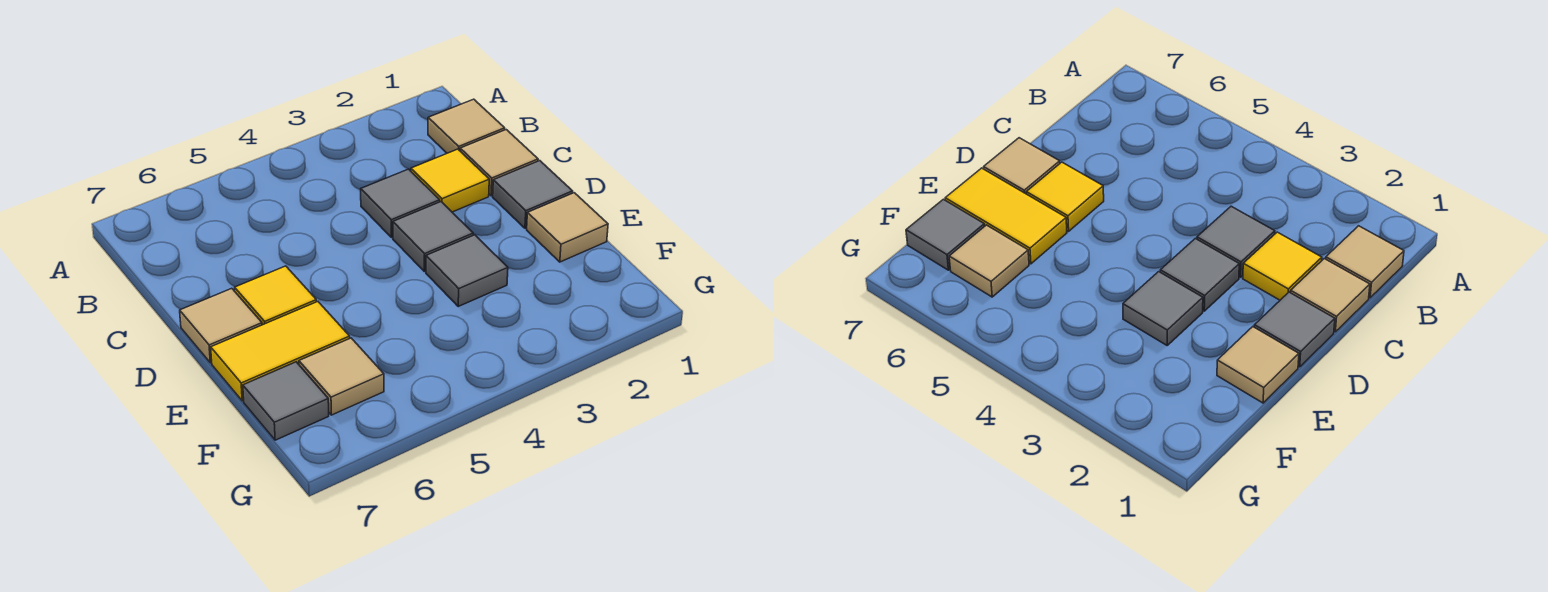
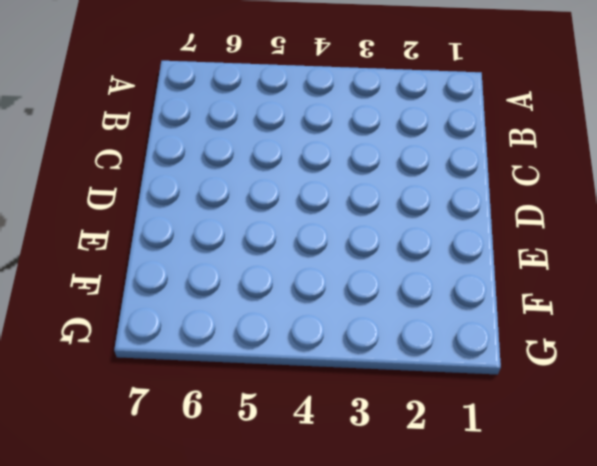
none -> tan tile B1 level 1
none -> tan tile C1 level 1
none -> yellow tile C2 level 1

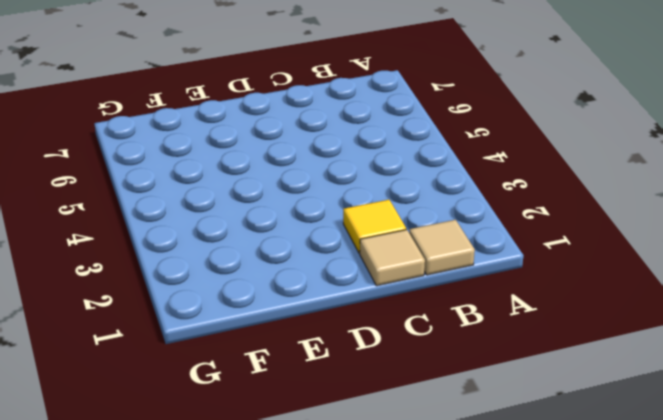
none -> grey tile C3 level 1
none -> grey tile D1 level 1
none -> grey tile D3 level 1

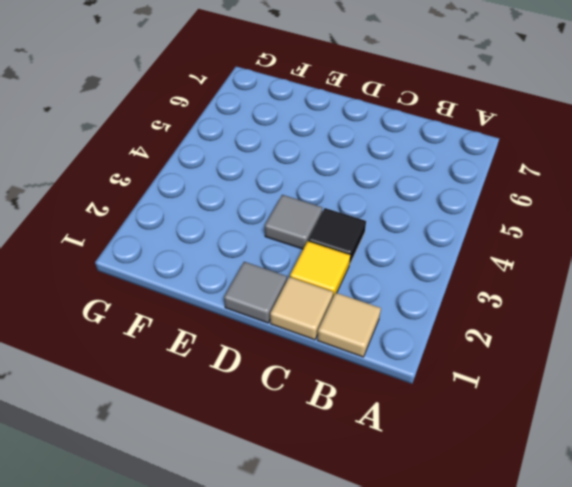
black tile C3 level 1 -> grey tile C3 level 1
none -> yellow tile D6 level 1
none -> tan tile D7 level 1
none -> tan tile E1 level 1

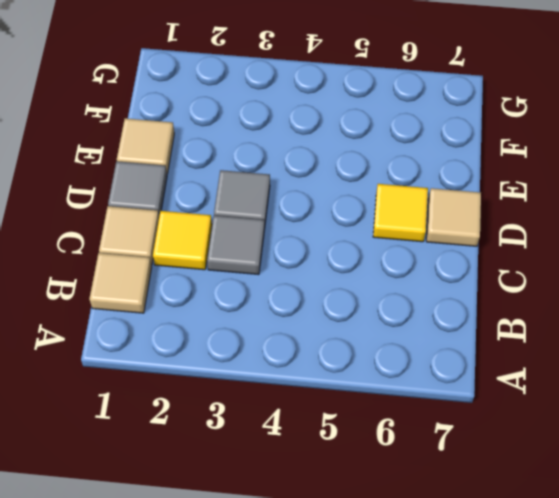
none -> grey tile E3 level 1
none -> yellow tile E6:E7 level 1
none -> tan tile F6 level 1

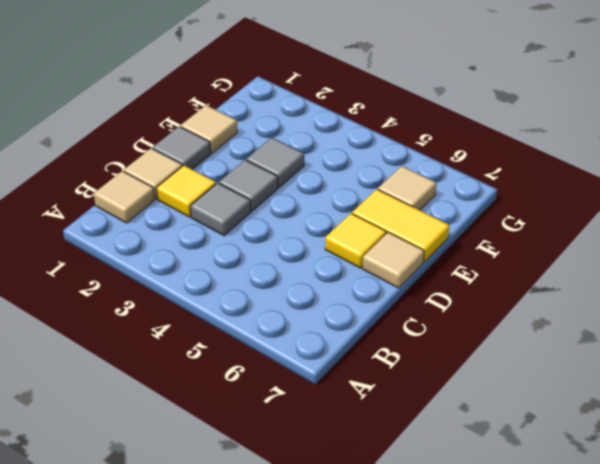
none -> grey tile F7 level 1

